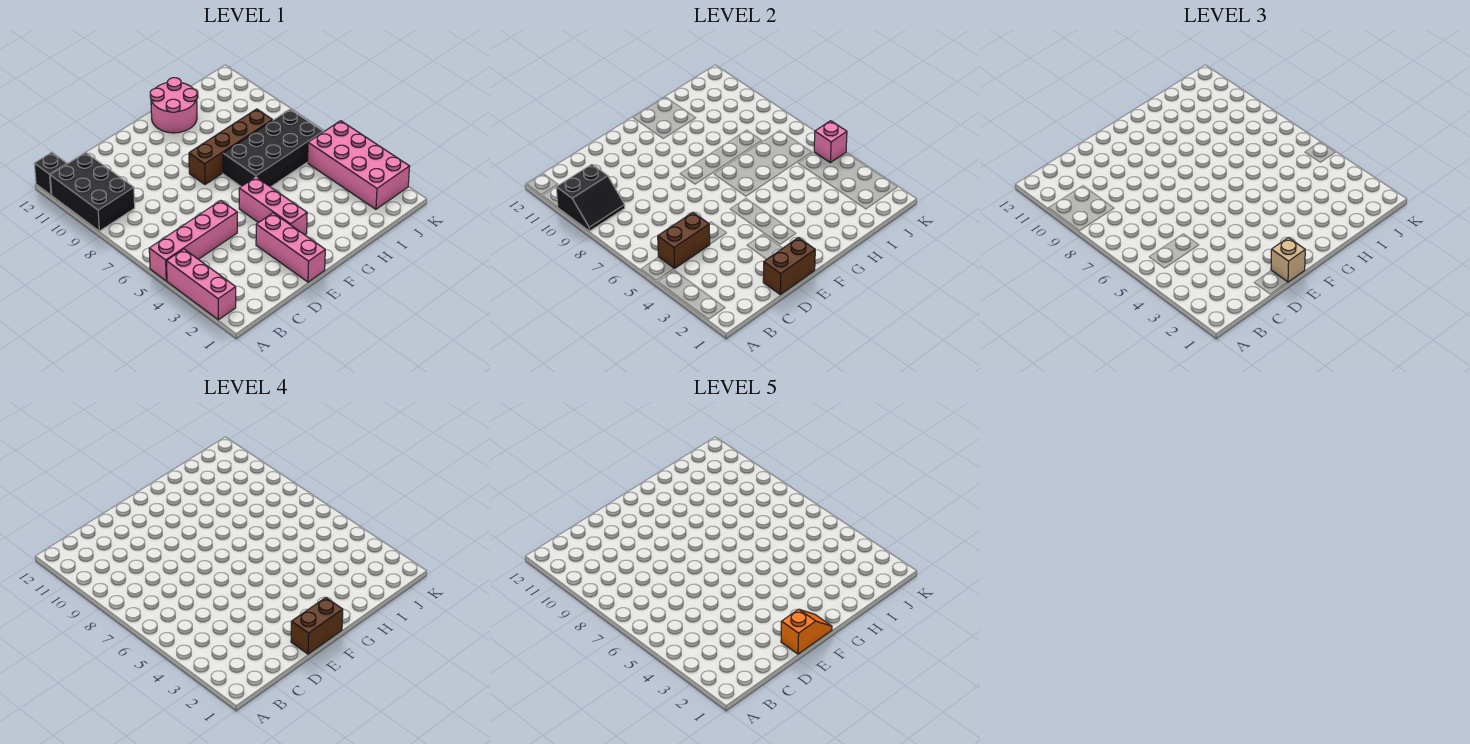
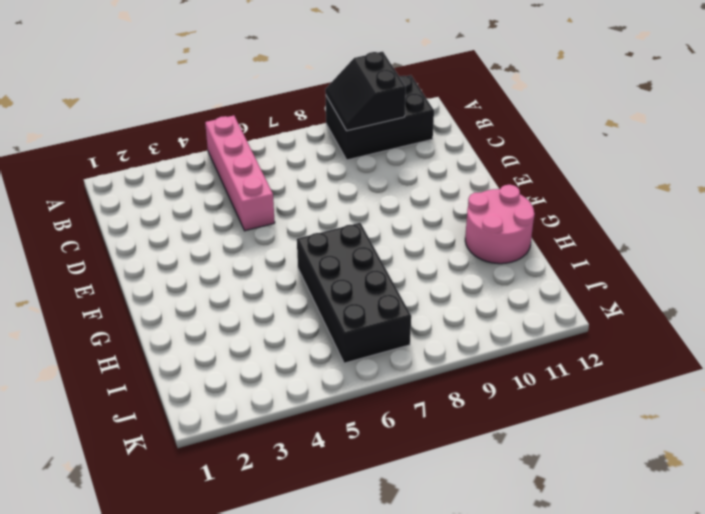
none -> pink brick A2:A4 level 1
none -> black brick A12 level 1
none -> pink brick E1:E3 level 1

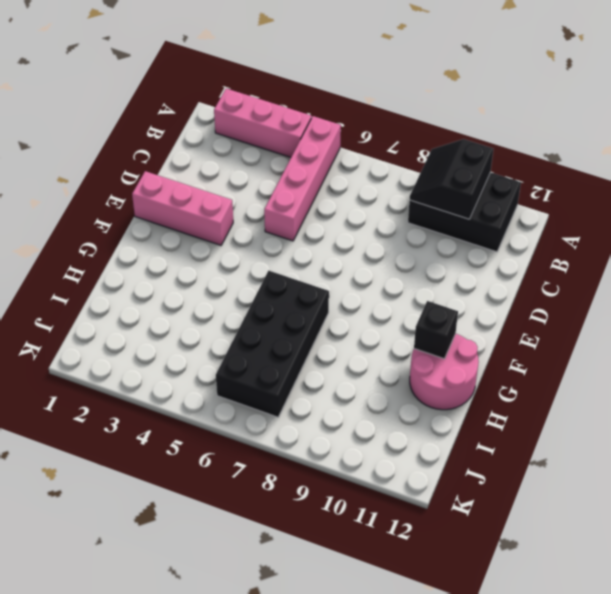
black brick G11 level 2 -> black brick A12 level 1
none -> pink brick F3:F5 level 1
none -> brown brick F8:I8 level 1
none -> pink brick J2:K5 level 1

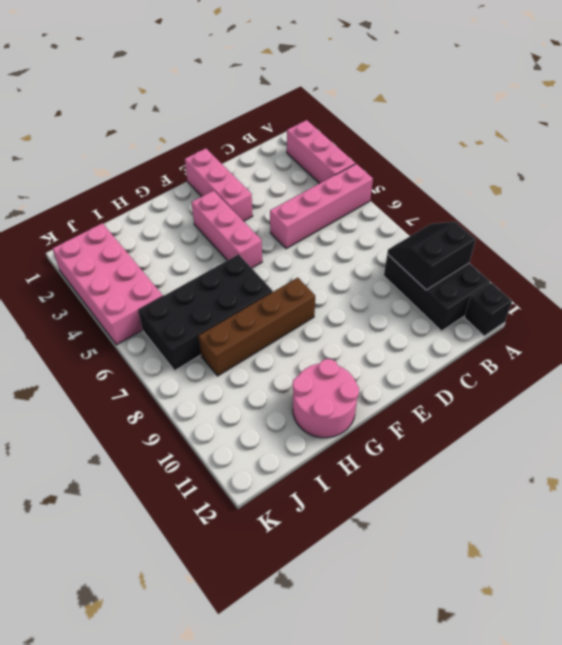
none -> brown brick B5:C5 level 2
none -> brown brick D1:E1 level 2
none -> pink brick K5 level 2

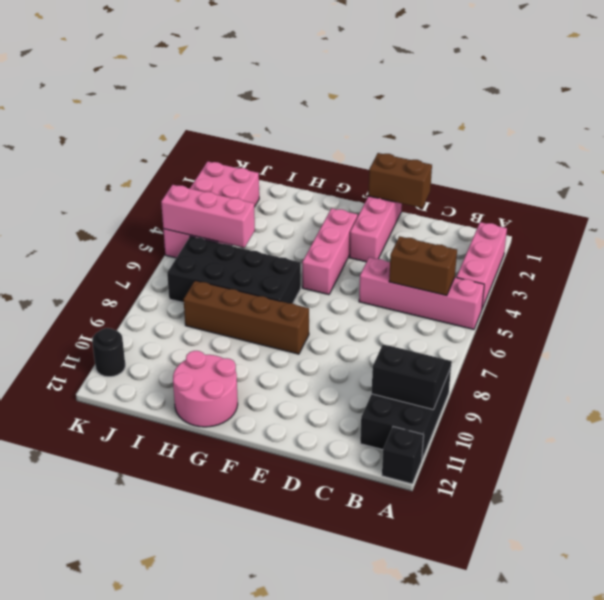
pink brick I5:K5 level 2 -> pink brick K5 level 2
black round brick K11 level 1 -> none
none -> tan brick E1 level 3
none -> brown brick E1:F1 level 4
none -> orange slope E1:F1 level 5 top E

